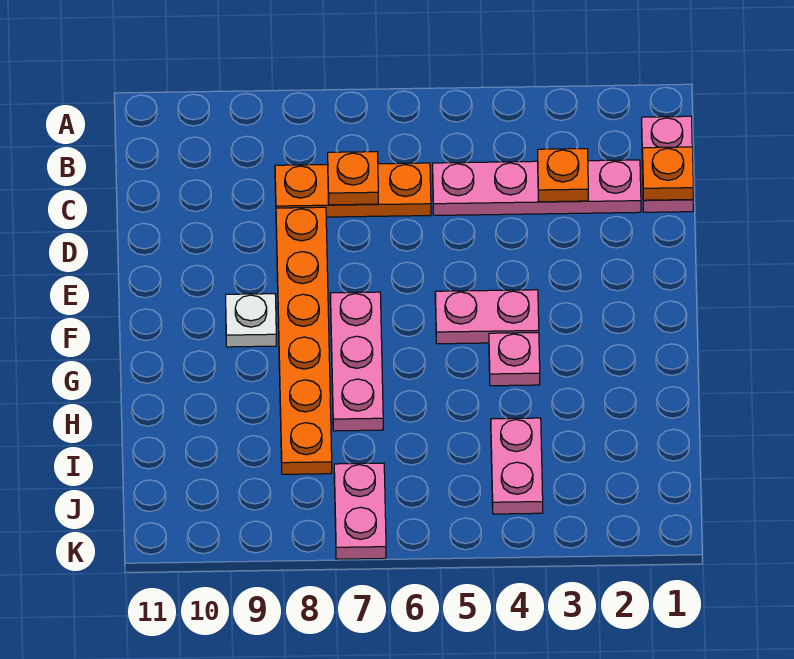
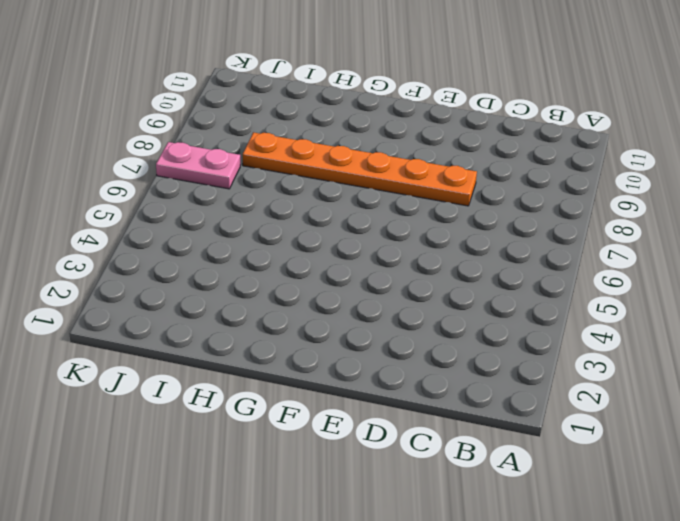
none -> pink plate B1:C1 level 1
none -> pink plate C2:C5 level 1
none -> orange plate C6:C8 level 1

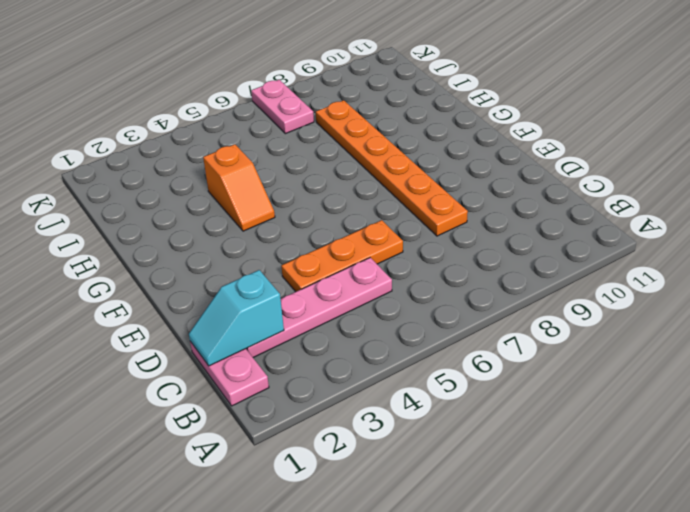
cyan slope C1:C2 level 2 top 2 -> orange plate C1 level 2
orange plate D4:D6 level 1 -> orange plate C6:C8 level 1
orange slope G4:H4 level 1 top H -> pink plate G4 level 1
none -> pink plate F4:F5 level 1
none -> pink plate F7:H7 level 1
none -> white plate F9 level 1

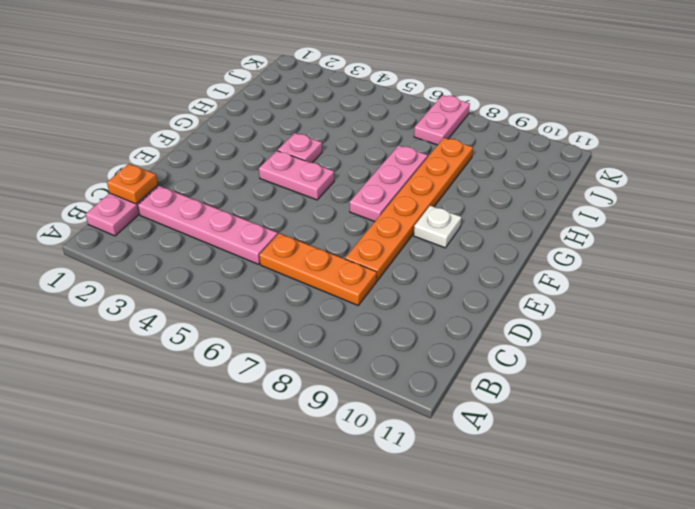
none -> pink plate I4:J4 level 1
none -> orange plate C3 level 2
none -> orange plate C7 level 2

